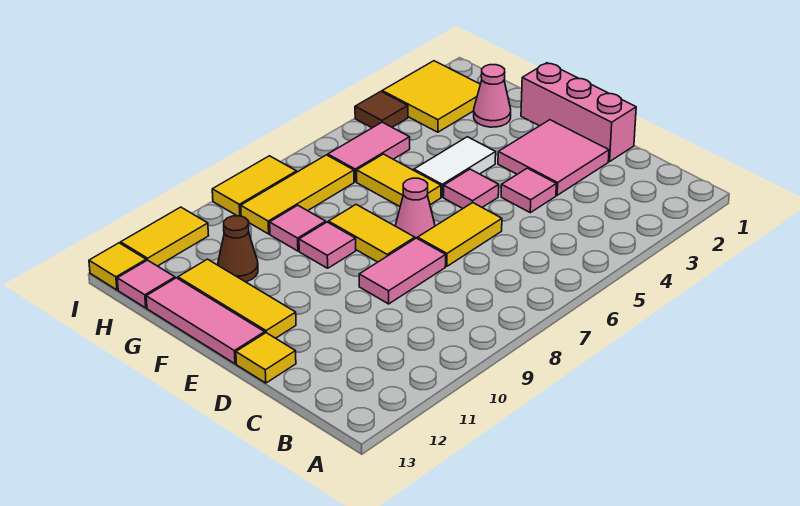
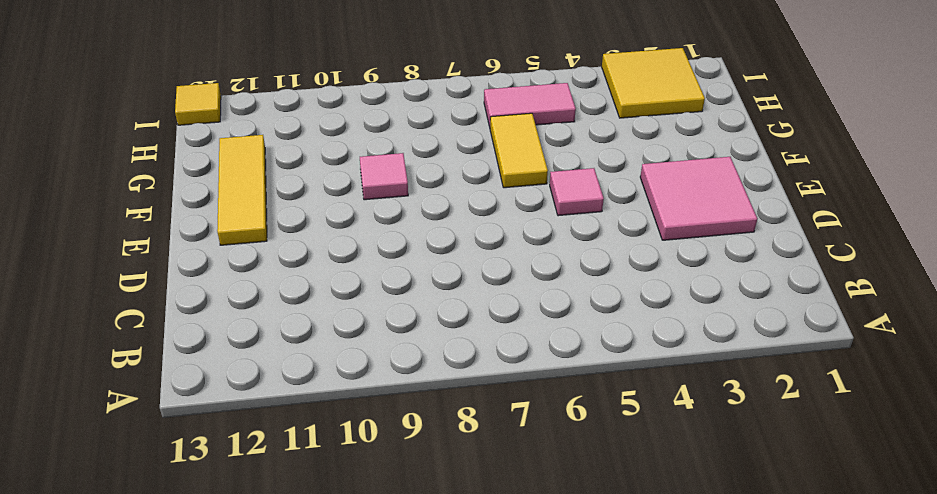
none -> pink brick D1:F1 level 1
none -> pink tile D4 level 1
none -> yellow tile D6:D7 level 1

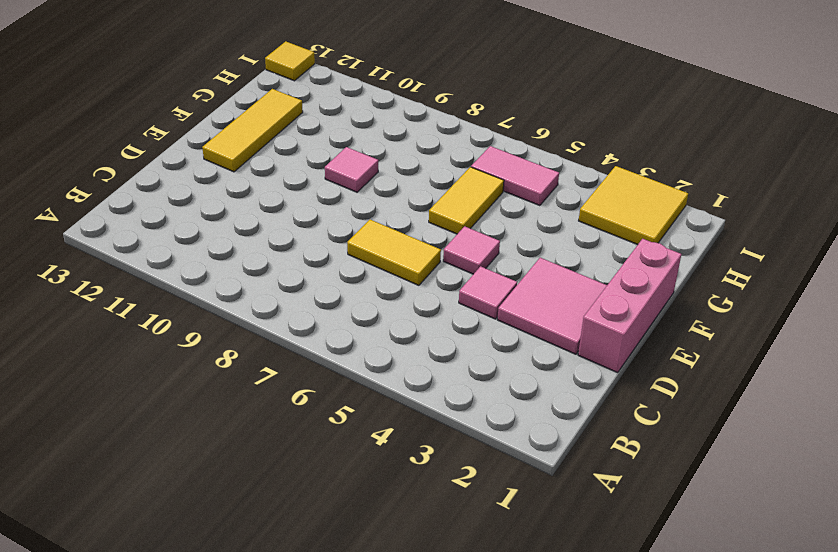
none -> pink tile D8:D9 level 1
none -> yellow tile D13 level 1
none -> pink cone E7 level 1

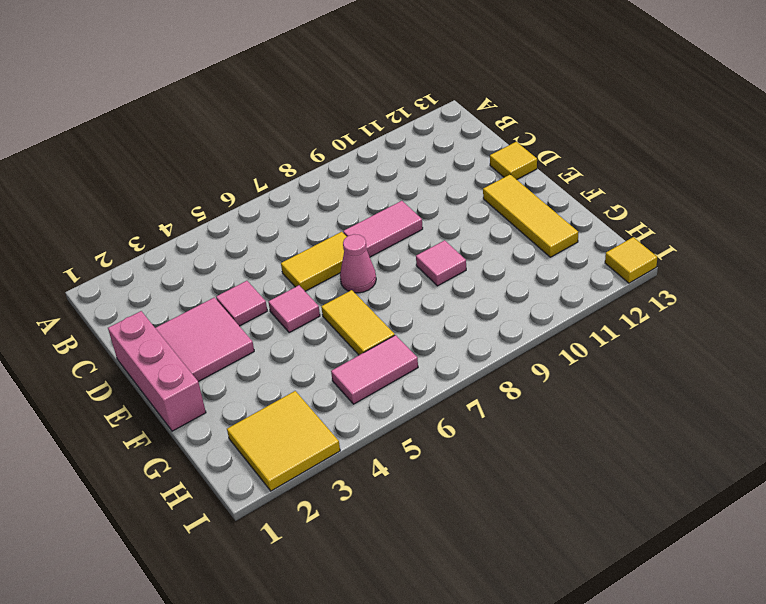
none -> yellow tile E8:F8 level 1
none -> pink tile E13:G13 level 1
none -> white tile F4:F5 level 1

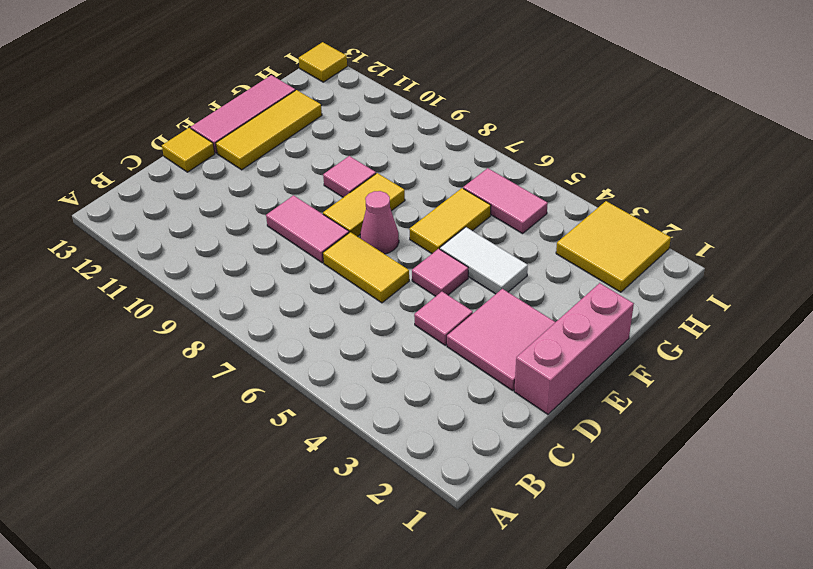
none -> pink cone G2 level 1
none -> pink tile G9 level 1
none -> brown cone G11 level 1

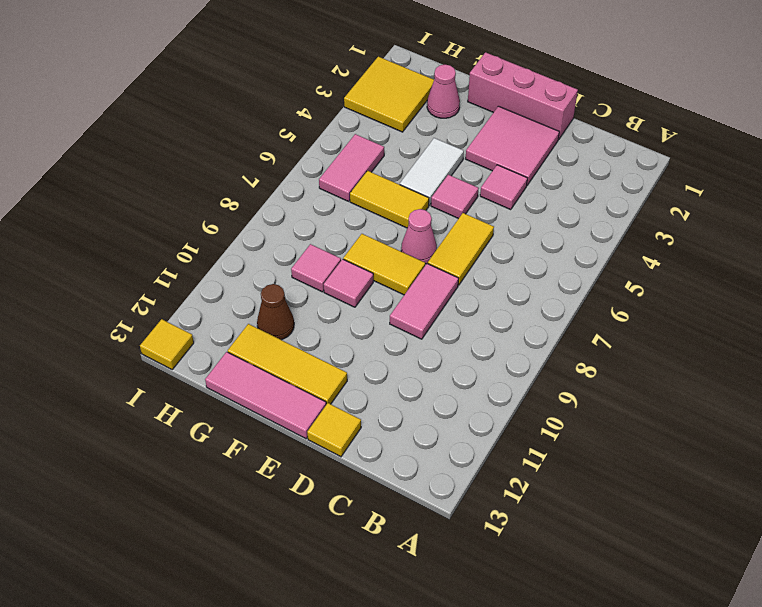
none -> yellow tile H7:H9 level 1
none -> pink tile H13 level 1
none -> brown tile I4 level 1

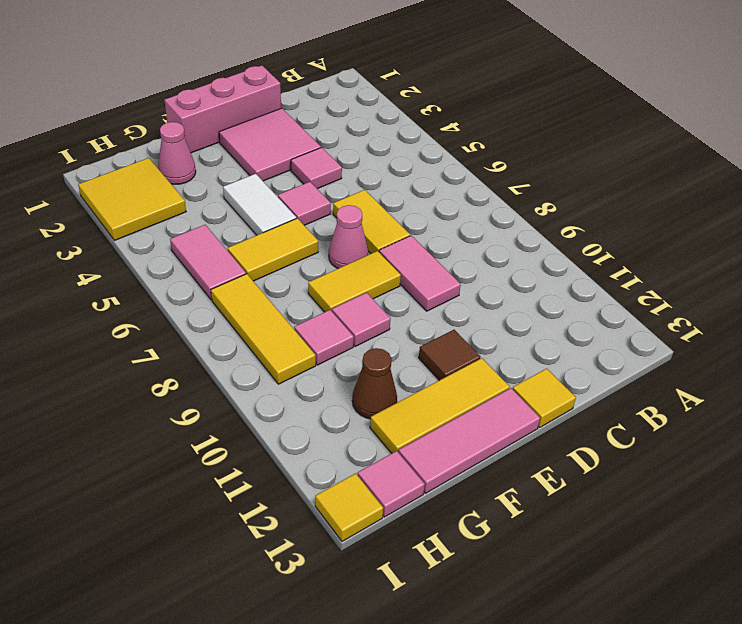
brown tile E11 level 1 -> brown tile I4 level 1
none -> yellow tile I8:I9 level 1
none -> yellow tile I11:I12 level 1

